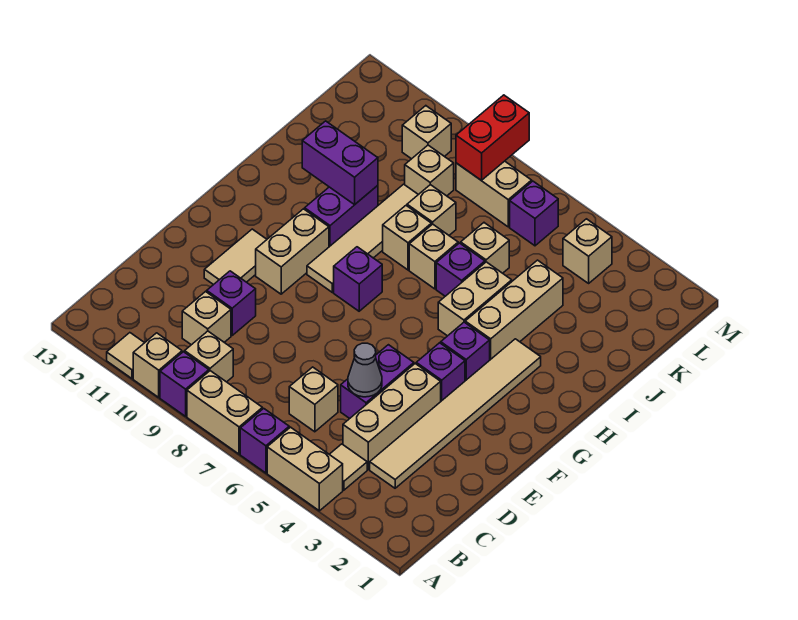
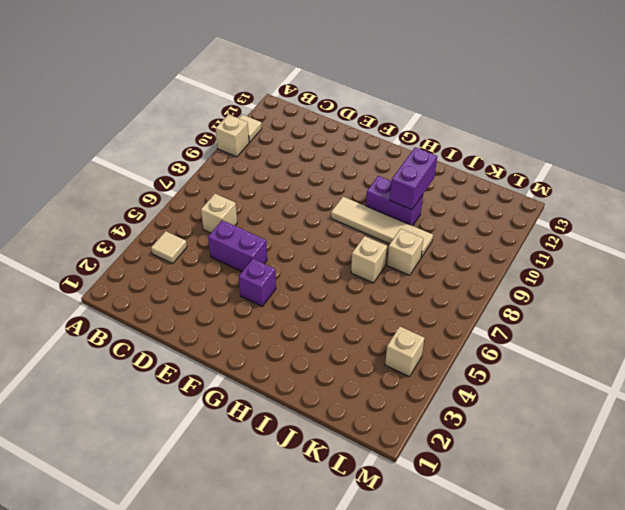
none -> tan brick A4:A5 level 1
none -> purple brick A6 level 1
none -> tan brick A7:A8 level 1
none -> purple brick A9 level 1

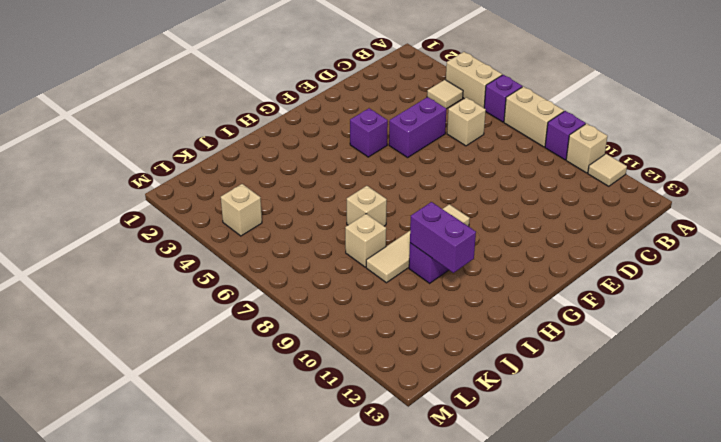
none -> tan brick B9 level 1
none -> tan tile C3:H3 level 1
none -> tan brick C4:E4 level 1
none -> tan brick C10 level 1

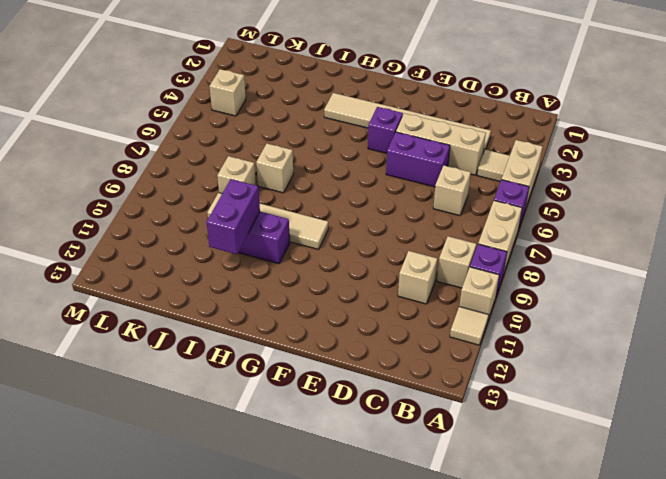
none -> purple brick D10 level 1
none -> tan tile E11:F11 level 1
none -> tan brick F10:G10 level 1
none -> purple brick G4 level 1

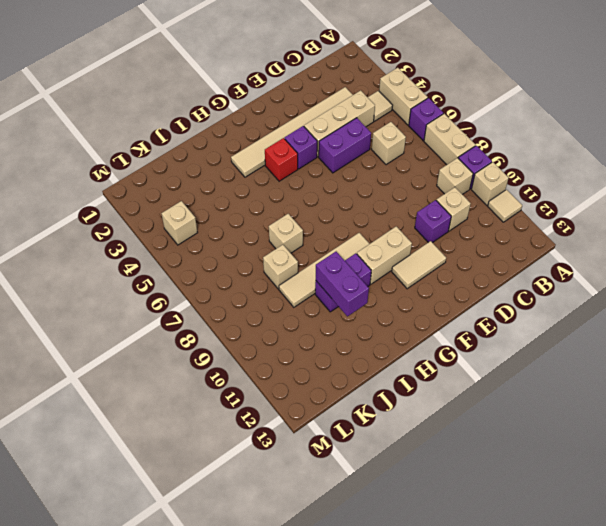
red brick G4 level 1 -> purple brick G4 level 1
none -> purple brick G8 level 1
none -> tan brick H4:J4 level 1
none -> tan brick H5:I5 level 1
none -> purple brick I6 level 1

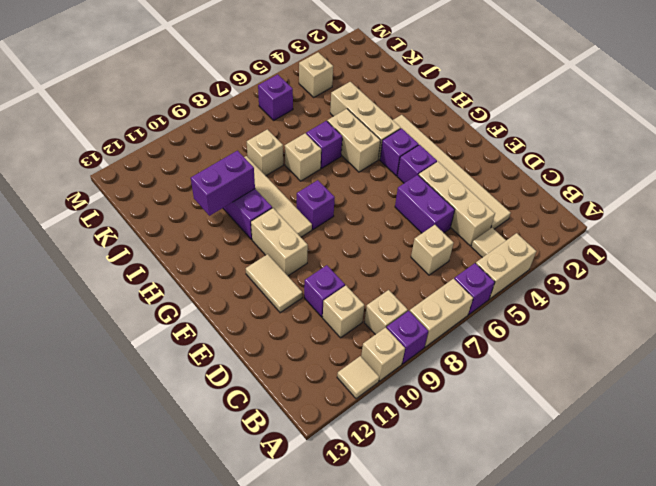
none -> tan brick I8 level 1
none -> tan brick J6 level 1
none -> tan brick K9 level 1
none -> tan brick L7:L8 level 1

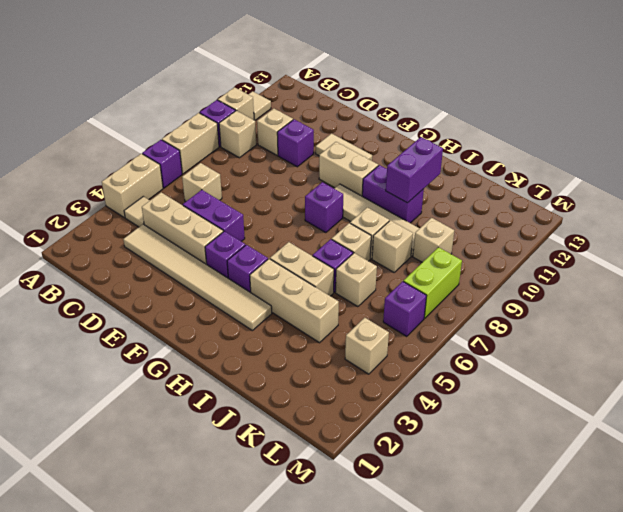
lime brick L7:L8 level 1 -> tan brick L7:L8 level 1
none -> tan brick L10 level 1
none -> grey cone D5 level 2
none -> red brick L8:M8 level 2

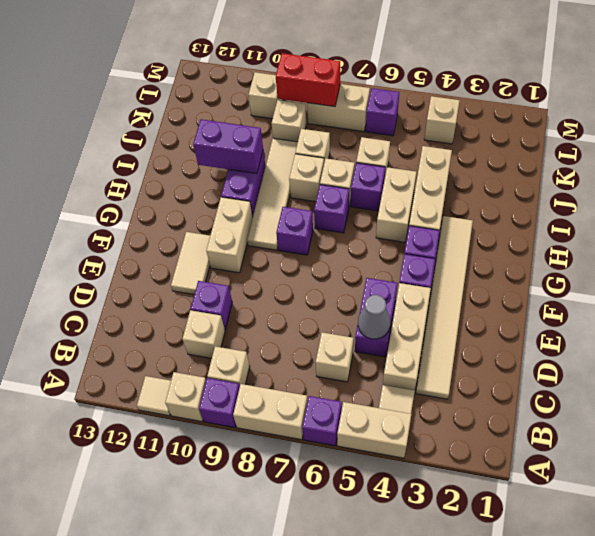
purple brick H7 level 1 -> none
red brick L8:L9 level 2 -> red brick L8:M8 level 2

